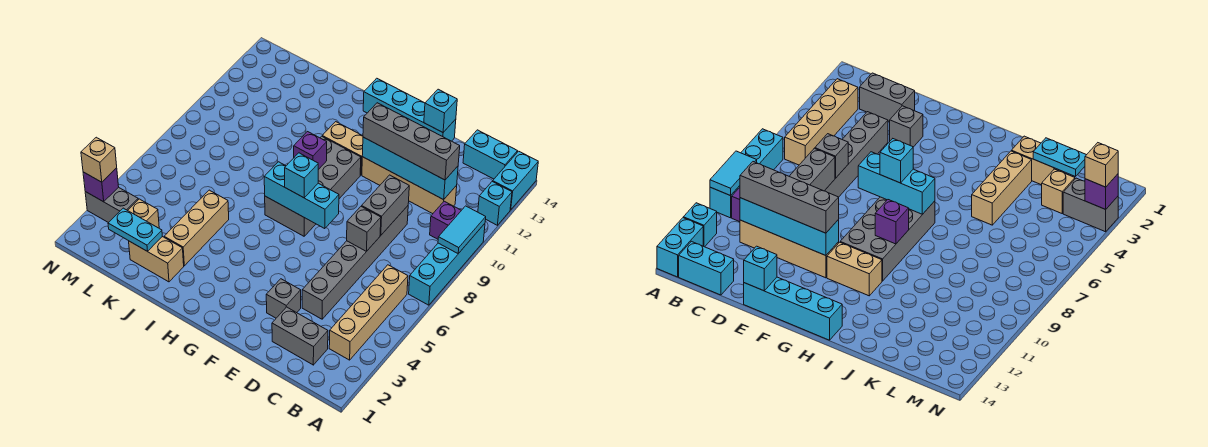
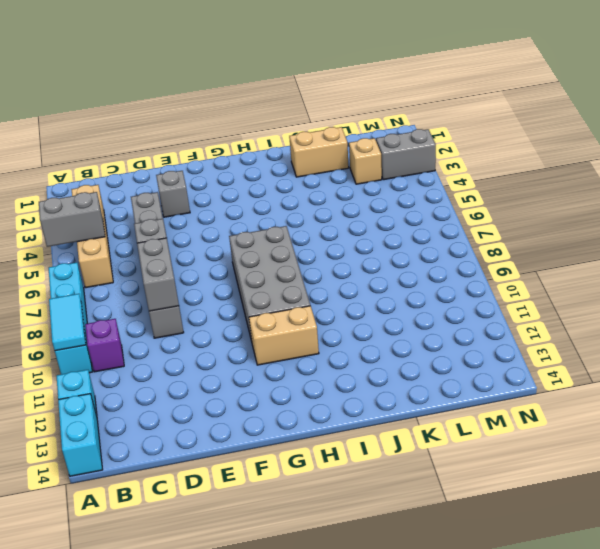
grey brick A5:B5 level 2 -> grey brick C2:D2 level 1
none -> cyan brick B14:C14 level 1
none -> tan brick C11:F11 level 1
none -> cyan brick E14:H14 level 1

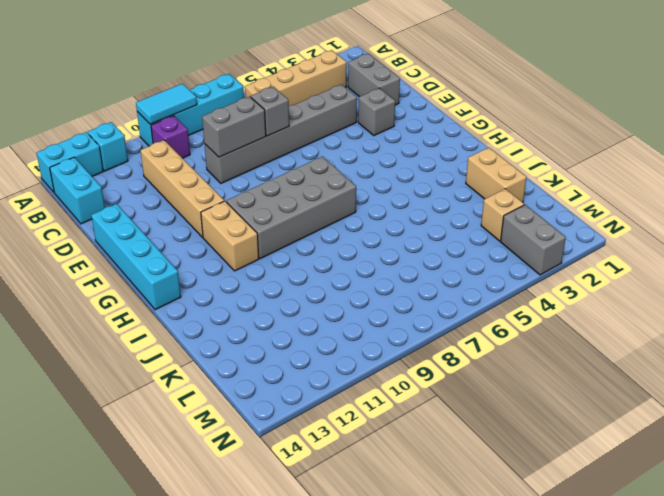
none -> tan brick J3:J5 level 1
none -> cyan brick C11:F11 level 2
none -> cyan brick E14 level 2

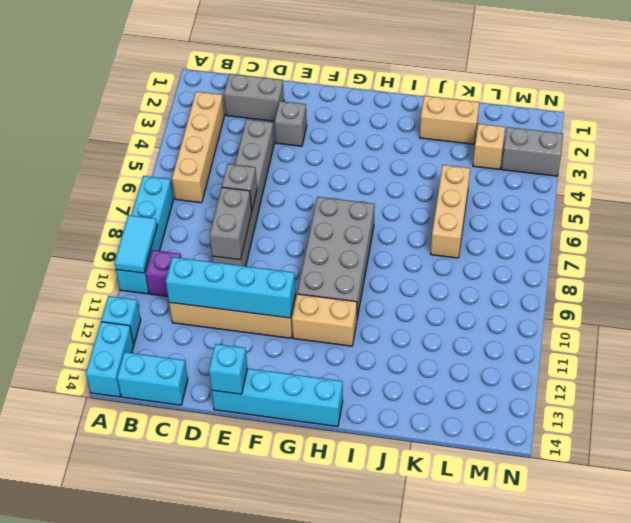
tan brick K5:K7 level 1 -> tan brick J3:J5 level 1
none -> cyan brick F7:H7 level 2
none -> purple brick H9 level 2
none -> cyan plate K2:L2 level 2

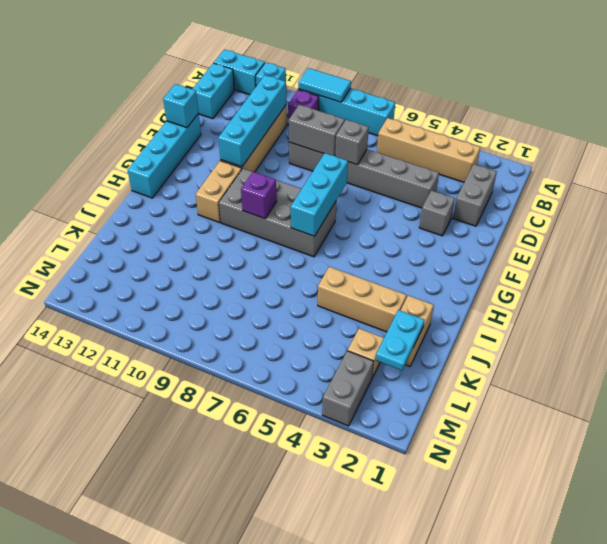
none -> purple brick N3 level 2
none -> grey brick C11:F11 level 3
none -> cyan brick G7 level 3

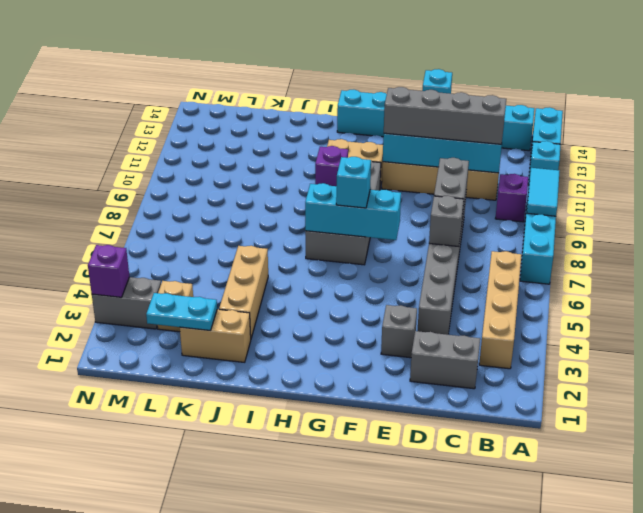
none -> tan brick N3 level 3

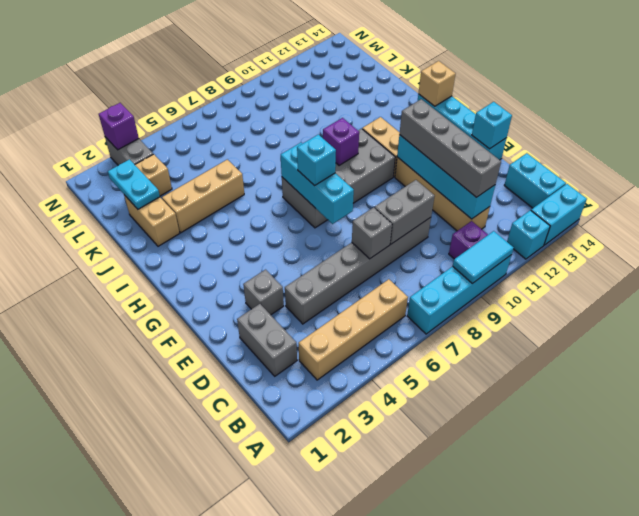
tan brick H14 level 2 -> tan brick N3 level 3

